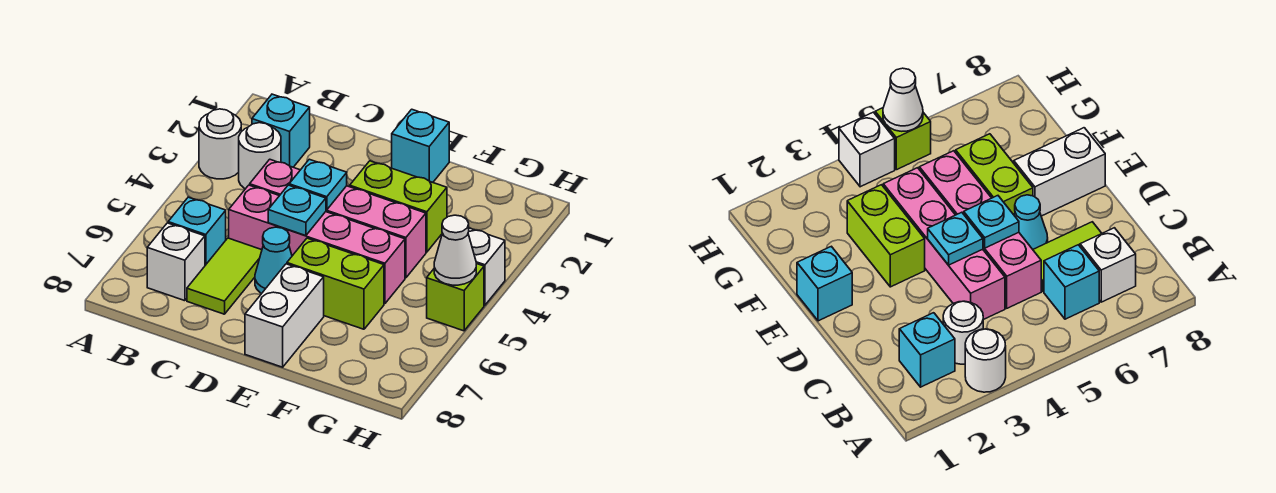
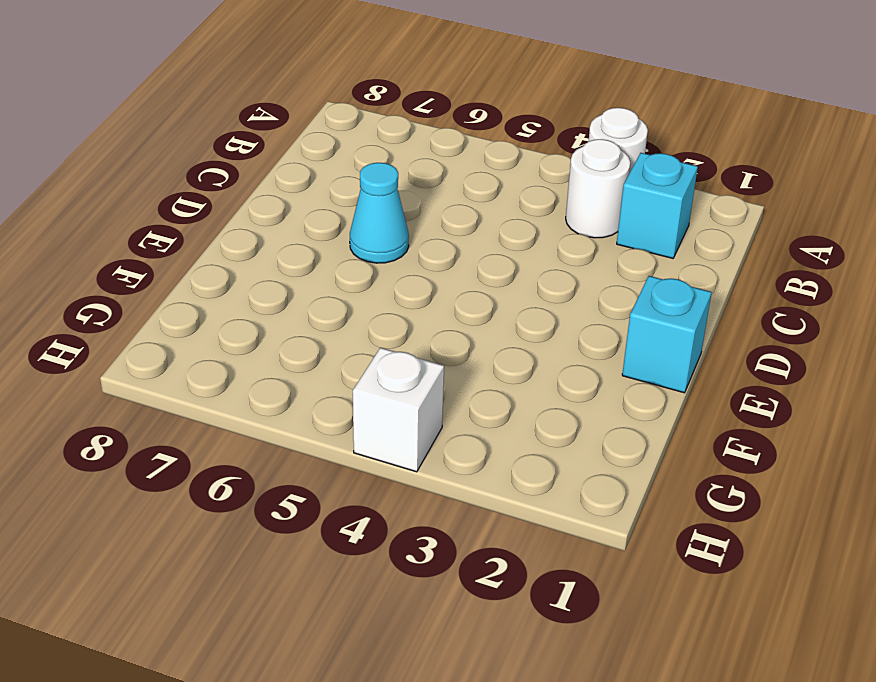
none -> cyan brick B6 level 1
none -> white brick B7 level 1
none -> pink brick C4:F4 level 1

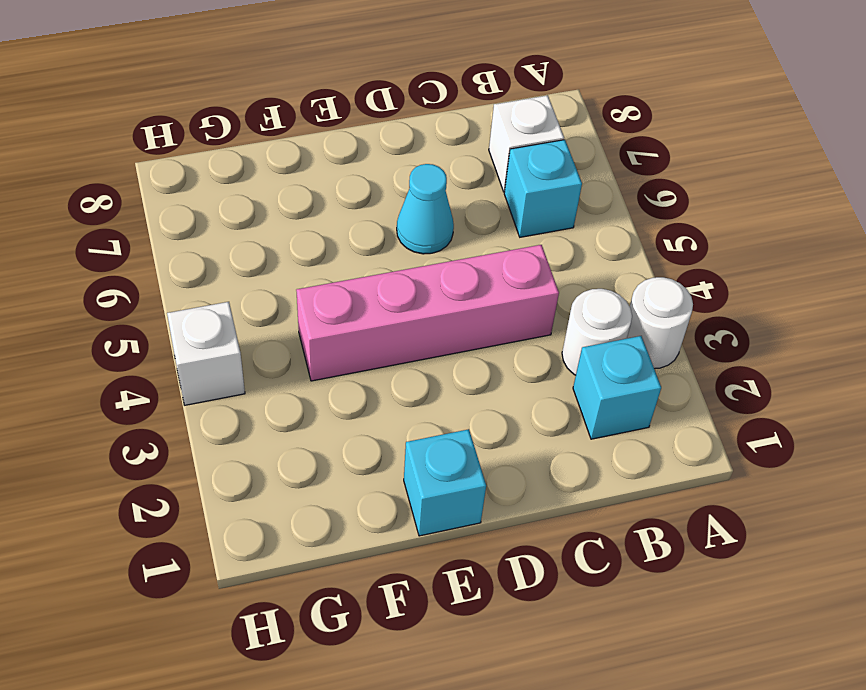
none -> pink brick C5:F5 level 1
none -> lime tile C6:C7 level 1
none -> lime brick E3:F3 level 1

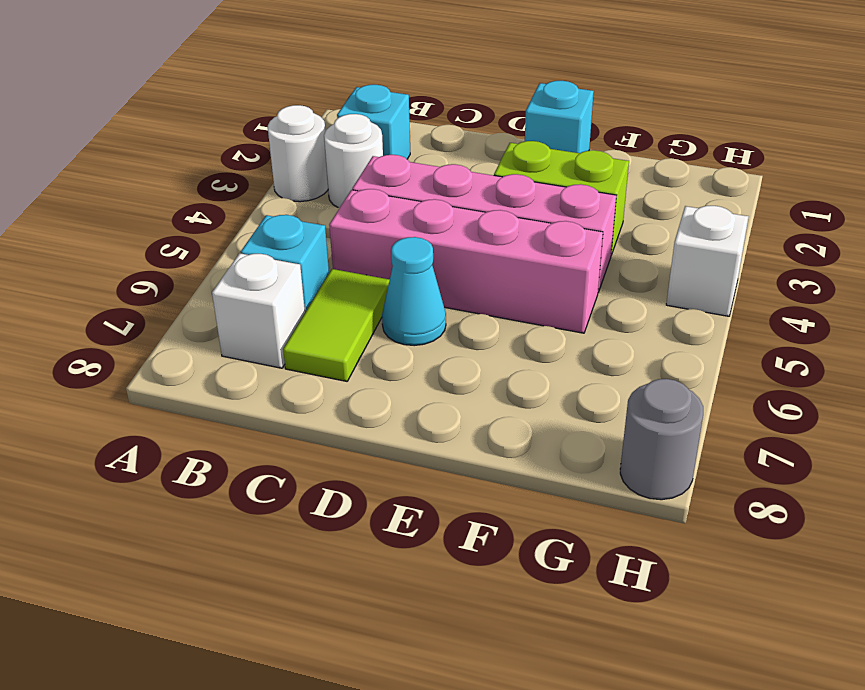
grey round brick H8 level 1 -> none
none -> lime brick E6:F6 level 1
none -> white brick E7:E8 level 1
none -> lime brick H5 level 1

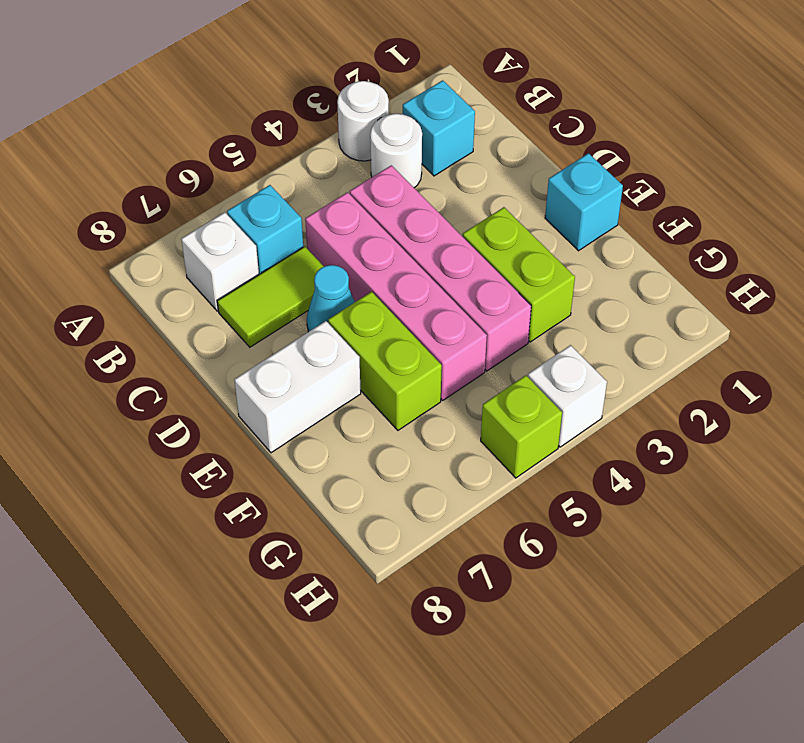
none -> cyan plate D4 level 2
none -> cyan plate D5 level 2
none -> white cone H5 level 2

